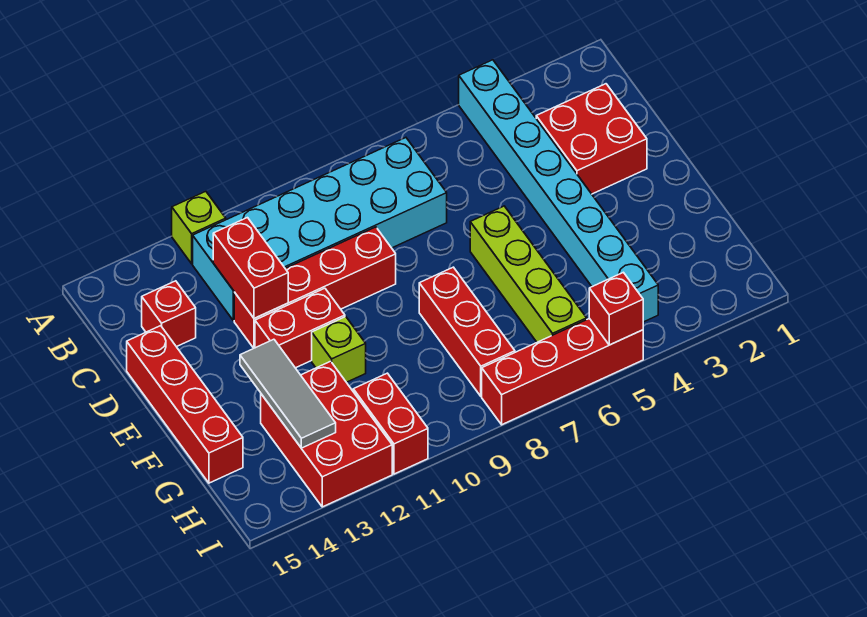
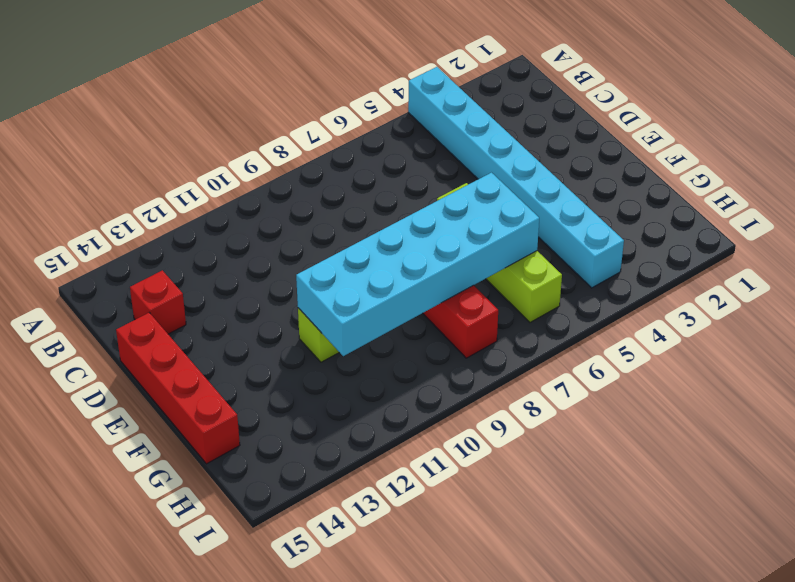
cyan brick F6:G11 level 2 -> cyan brick B7:C12 level 1
none -> lime brick A12 level 1
none -> red brick C2:D3 level 1
none -> red brick D9:D12 level 1

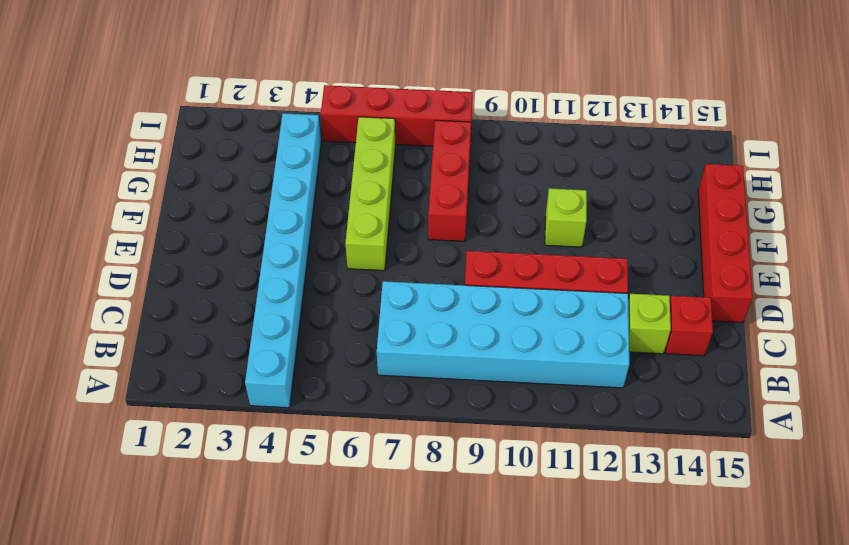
lime brick C13 level 1 -> lime brick A12 level 1
none -> red brick C2:D3 level 1
none -> red brick E11:E12 level 1
none -> red brick G12:I13 level 1

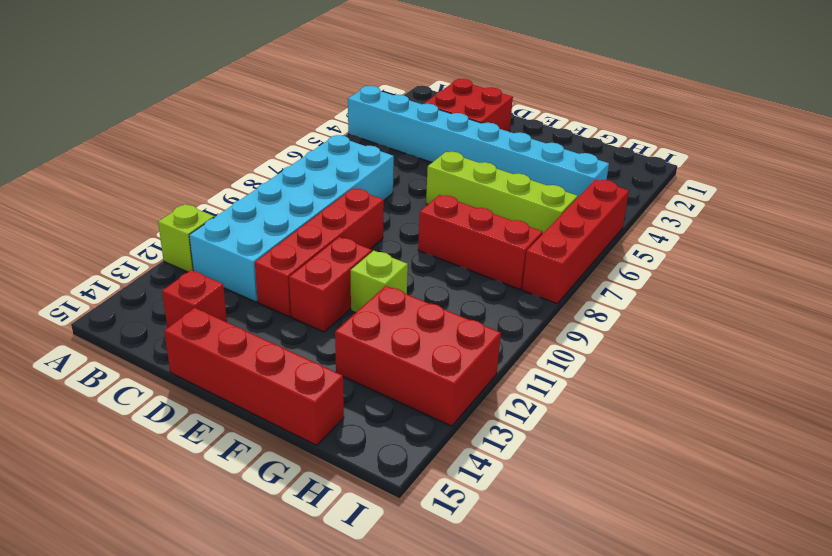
none -> red brick H11:I11 level 1
none -> red brick C12:D12 level 2
none -> grey tile F13:H13 level 2

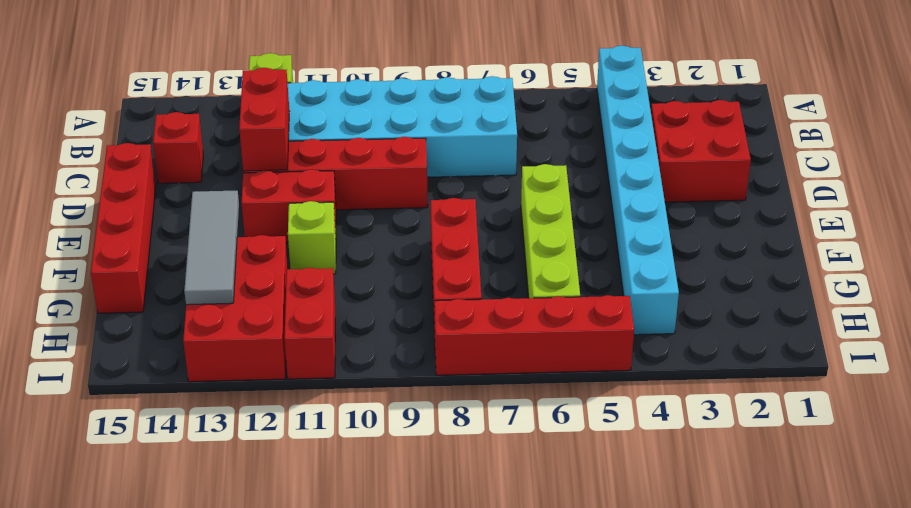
none -> red brick I5 level 2

